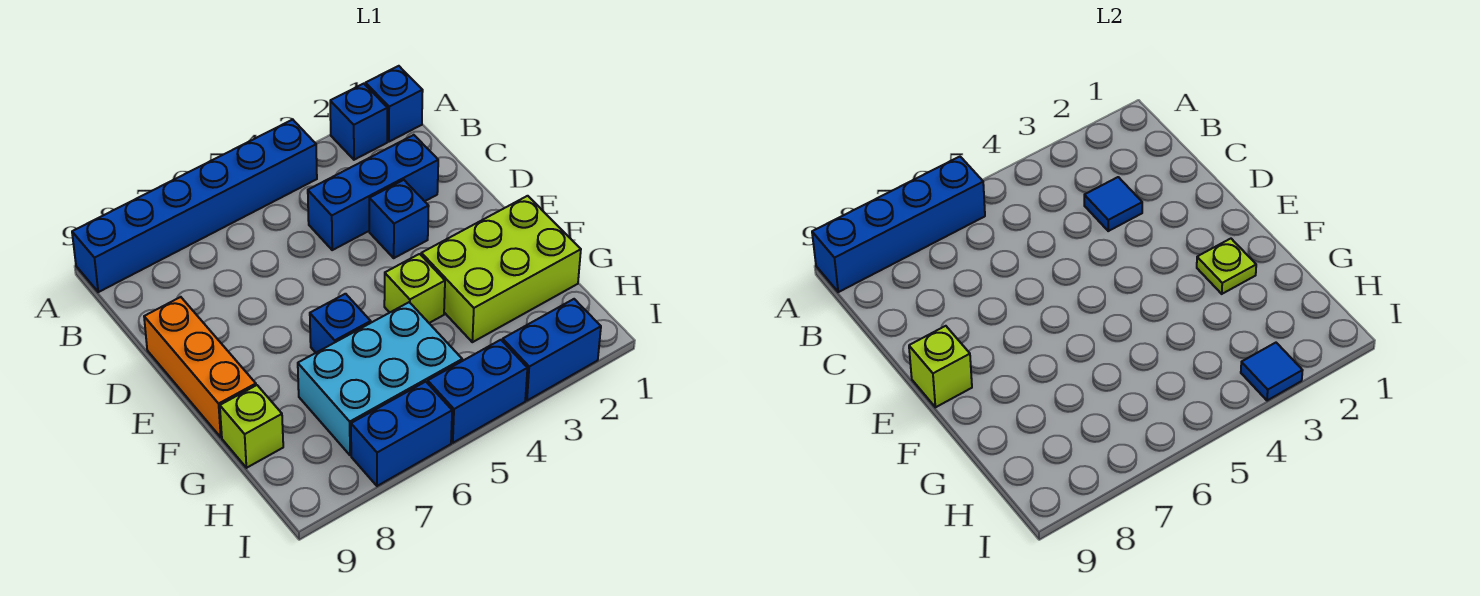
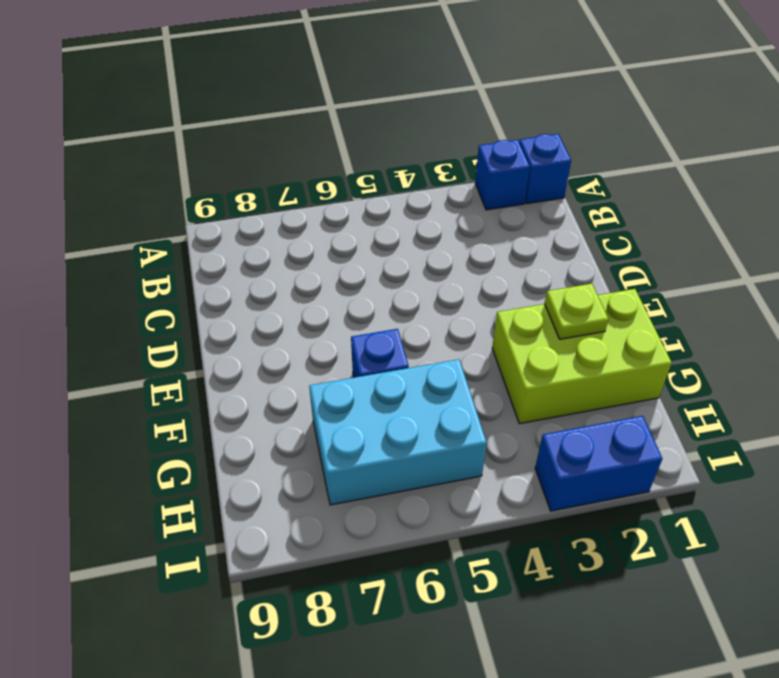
none -> blue brick A4:A9 level 1
none -> blue brick C2:C4 level 1
none -> blue brick D3 level 1

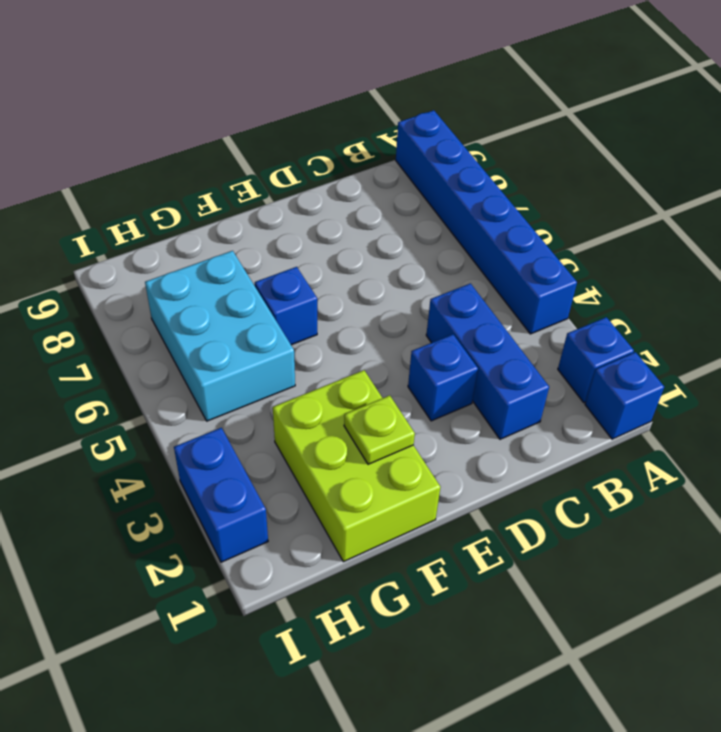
none -> orange brick D9:F9 level 1
none -> lime brick F4 level 1
none -> lime brick G9 level 1

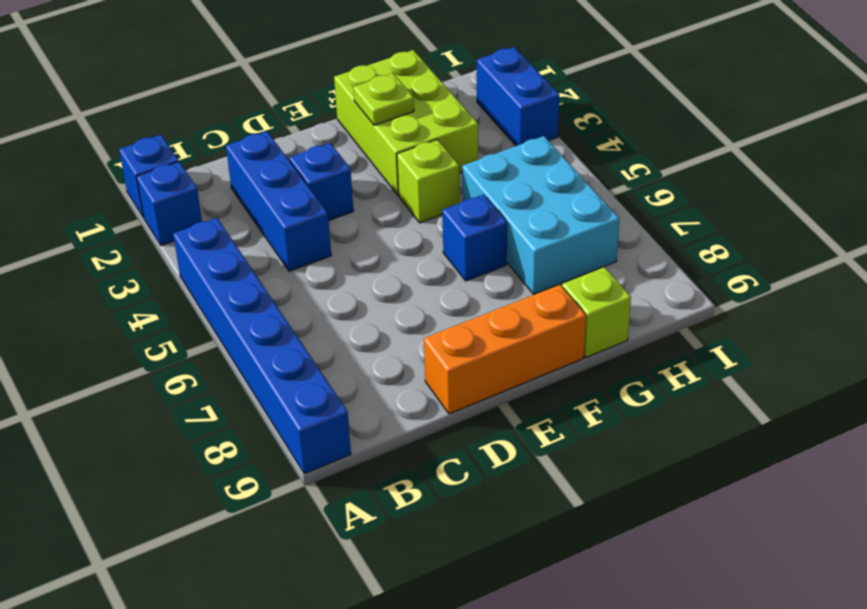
none -> blue brick I4:I5 level 1
none -> blue brick I6:I7 level 1
none -> blue brick A6:A9 level 2

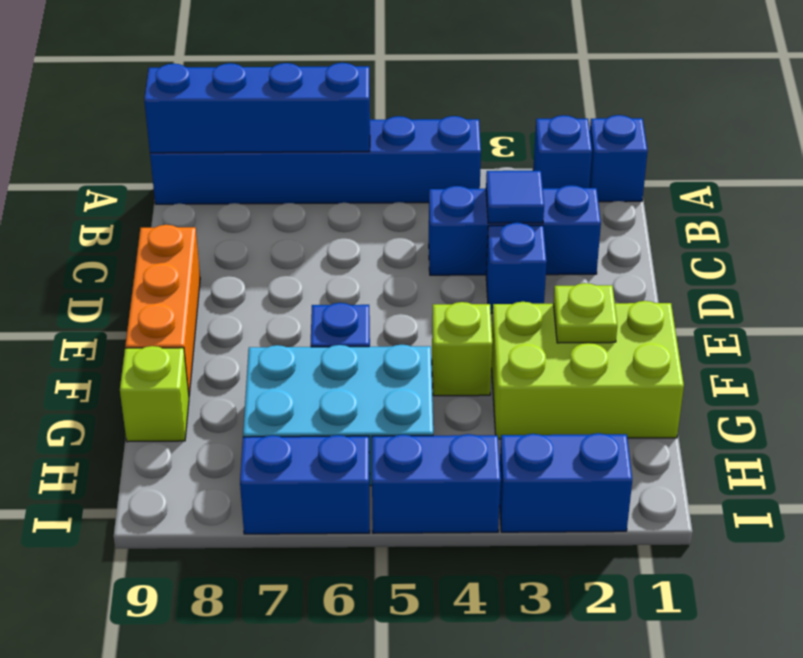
none -> lime brick E9 level 2
none -> blue tile I3 level 2

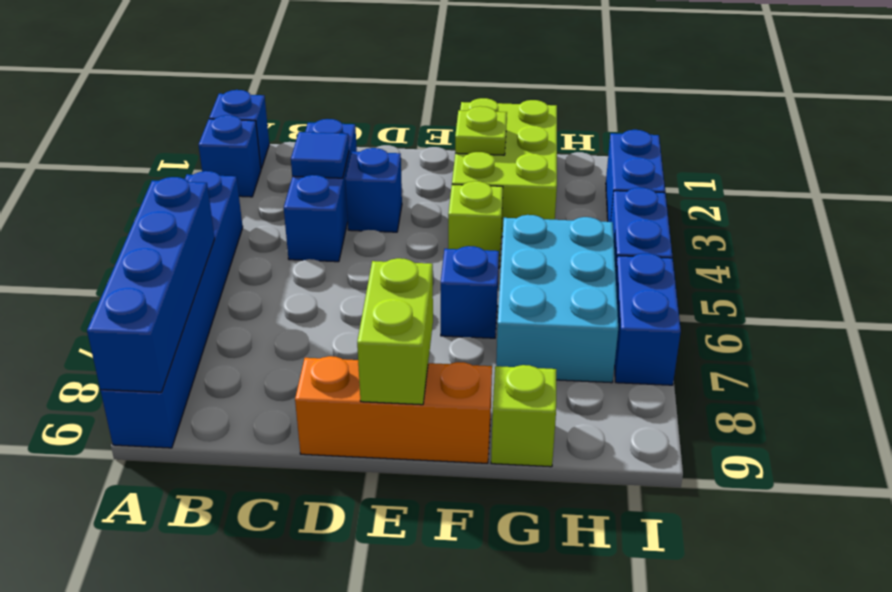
lime brick E8:E9 level 2 -> lime brick E9 level 2
none -> blue tile I3 level 2

